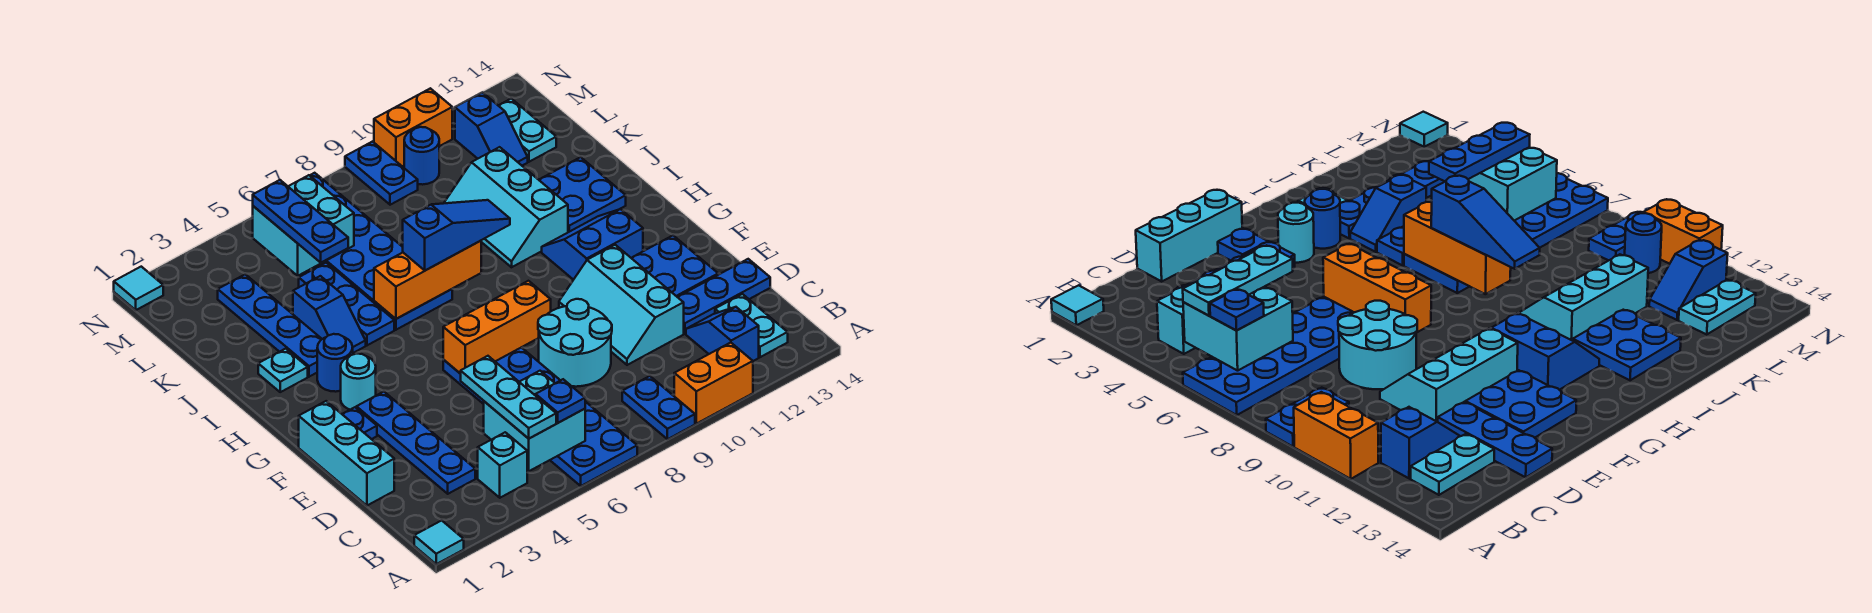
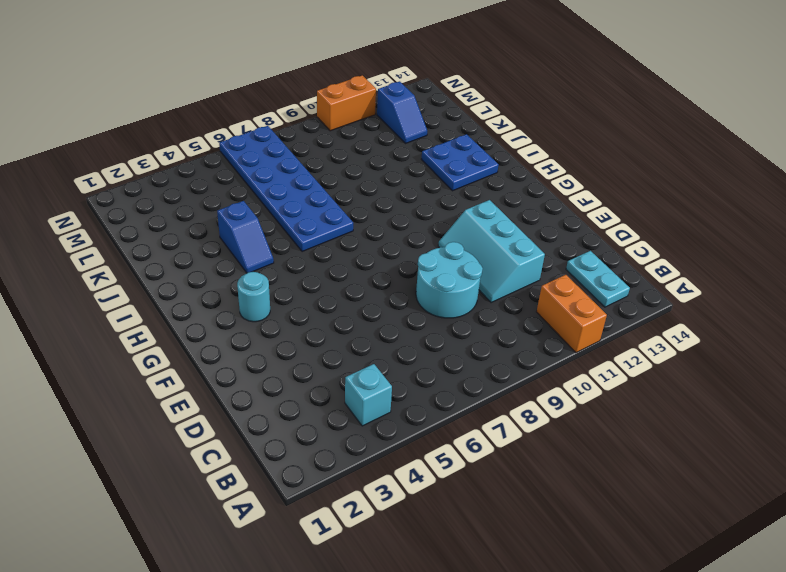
orange brick A11:B11 level 1 -> orange brick A10:A11 level 1
none -> cyan tile A1 level 1
none -> blue plate A6:F7 level 1
none -> blue plate A9:B9 level 1
none -> blue slope B12:C12 level 1 top B

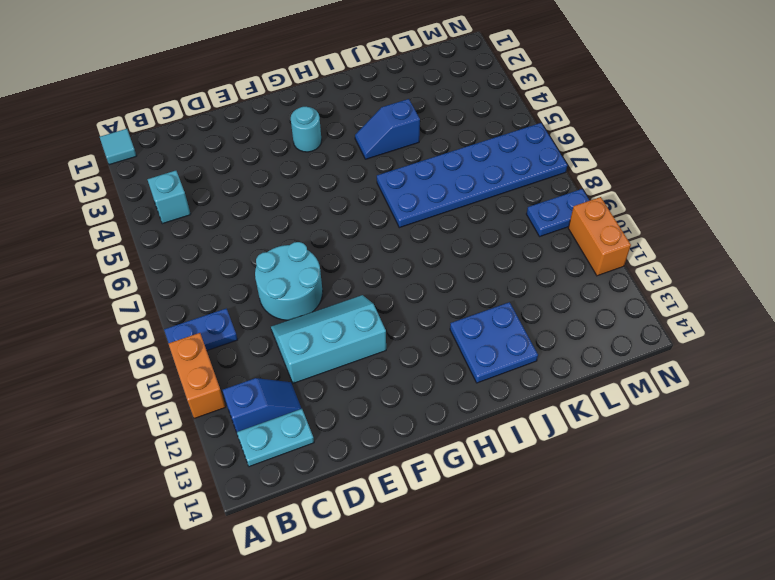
none -> blue plate A6:F7 level 1
none -> blue plate C3:F3 level 1
none -> cyan brick D1:F1 level 1
none -> blue plate D12:D14 level 1

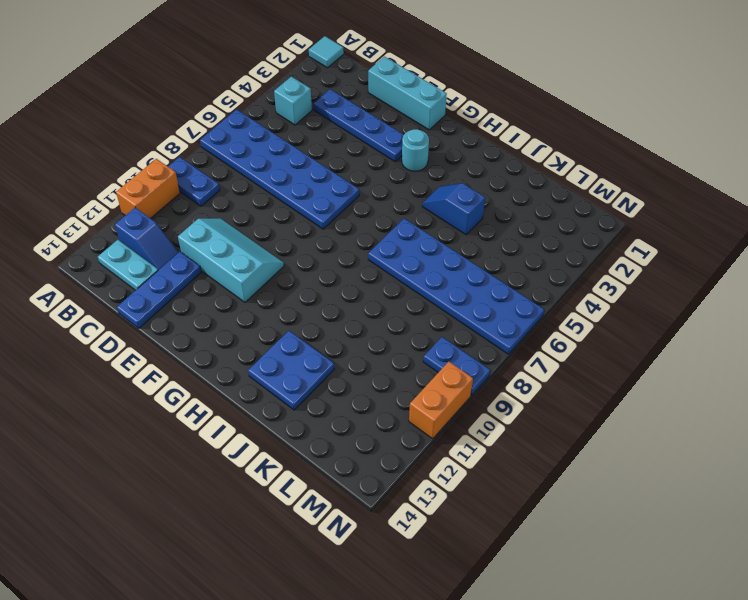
none -> cyan round brick D8:E9 level 1
none -> blue plate E12:F13 level 1
none -> blue plate F2 level 1
none -> blue slope G11:H12 level 1 top G

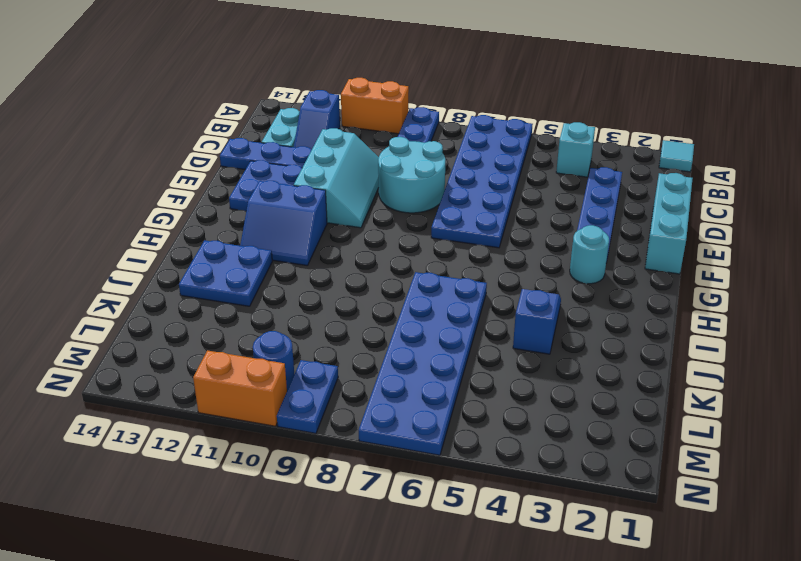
none -> blue plate F2 level 1
none -> blue round brick H3 level 1
none -> cyan plate I2 level 1
none -> blue plate I3:L3 level 1

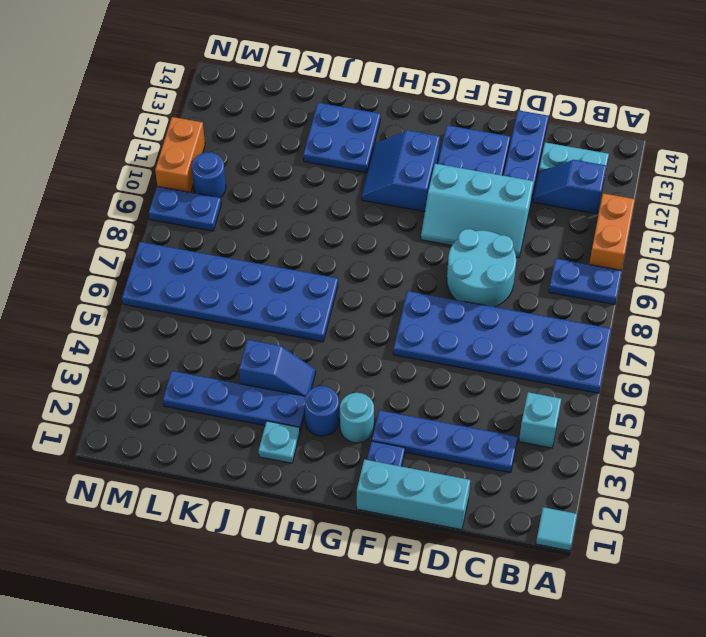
none -> blue plate I5:K5 level 1
none -> cyan slope I10:K11 level 1 top 11
none -> blue slope L12:M12 level 1 top M
none -> cyan plate L13:M13 level 1

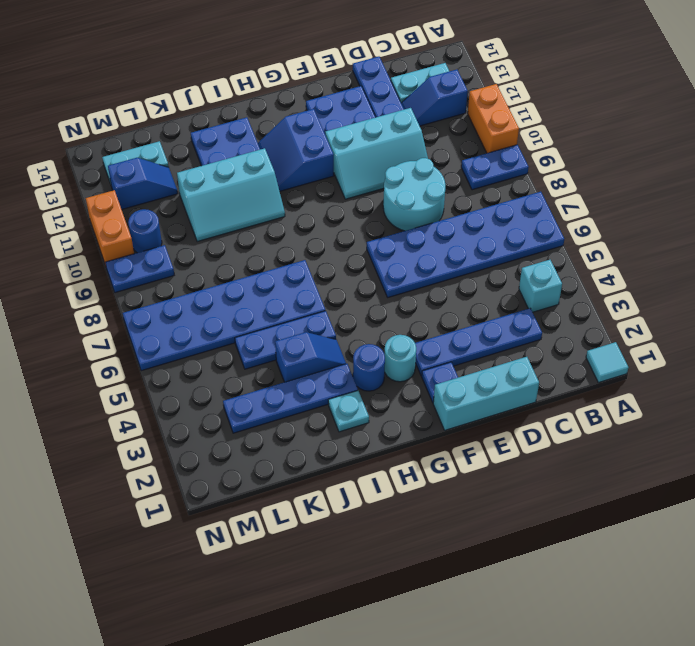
none -> cyan tile N1 level 1
none -> cyan brick B5:C6 level 2
none -> orange brick F6:F8 level 2
none -> orange brick I6:I8 level 2

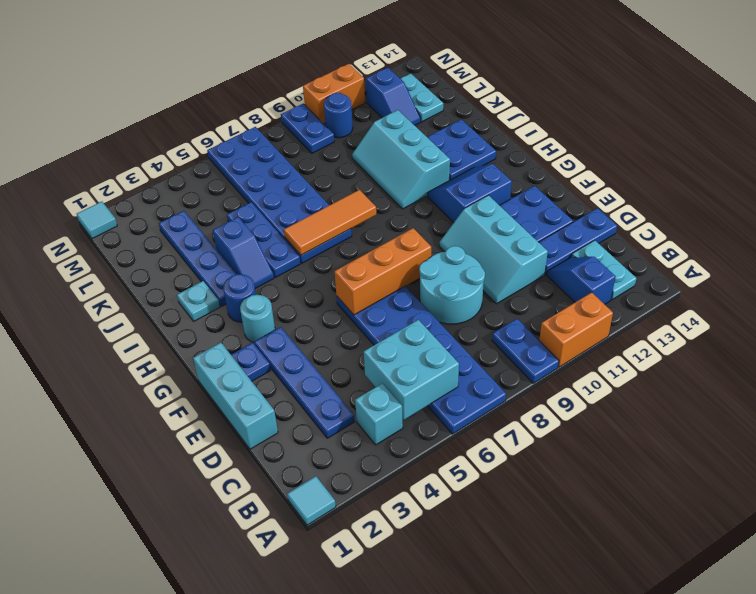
orange tile I6:I8 level 2 -> orange brick I6:I8 level 2
none -> cyan brick L5:M6 level 2
none -> cyan plate B5:D5 level 3
none -> blue plate B6 level 3
none -> blue slope I7:I9 level 3 top 7

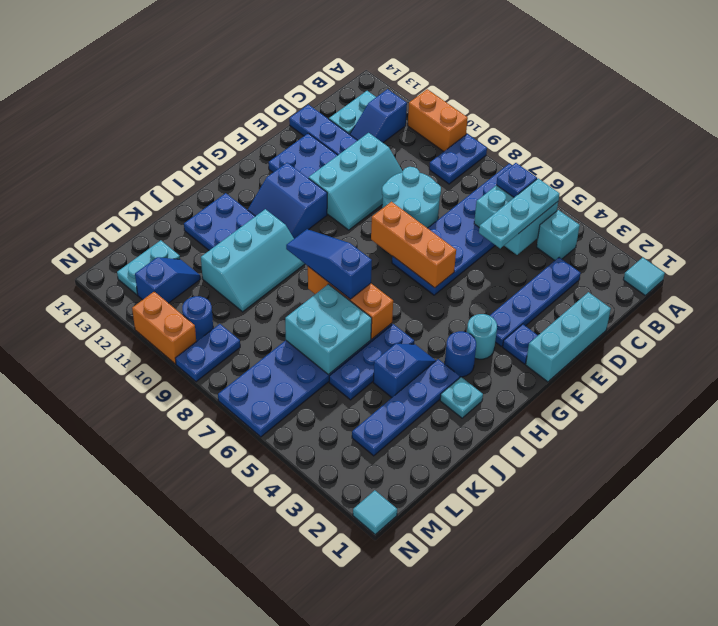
cyan brick J6:K7 level 2 -> cyan brick L5:M6 level 2
none -> blue plate K5:M5 level 3

